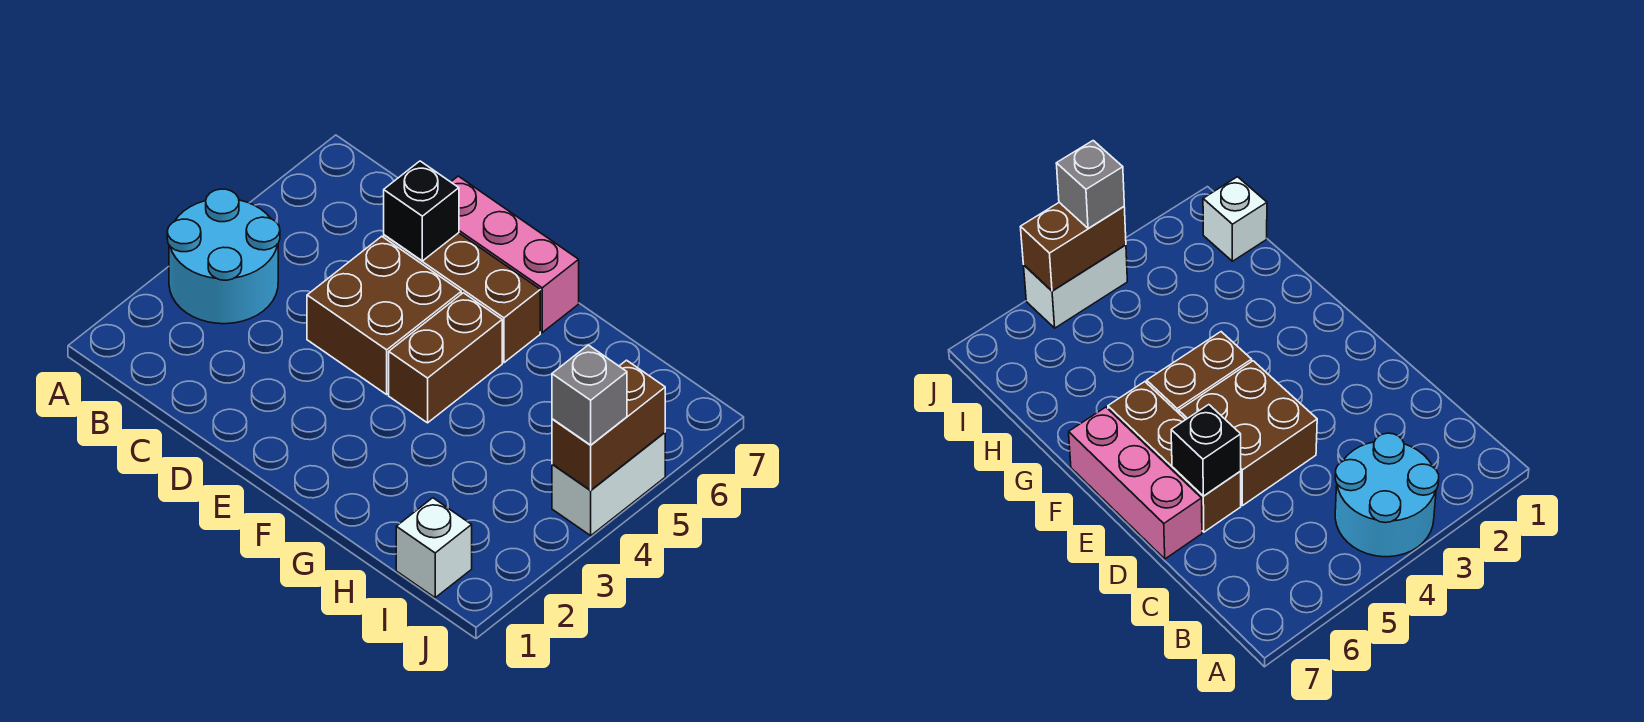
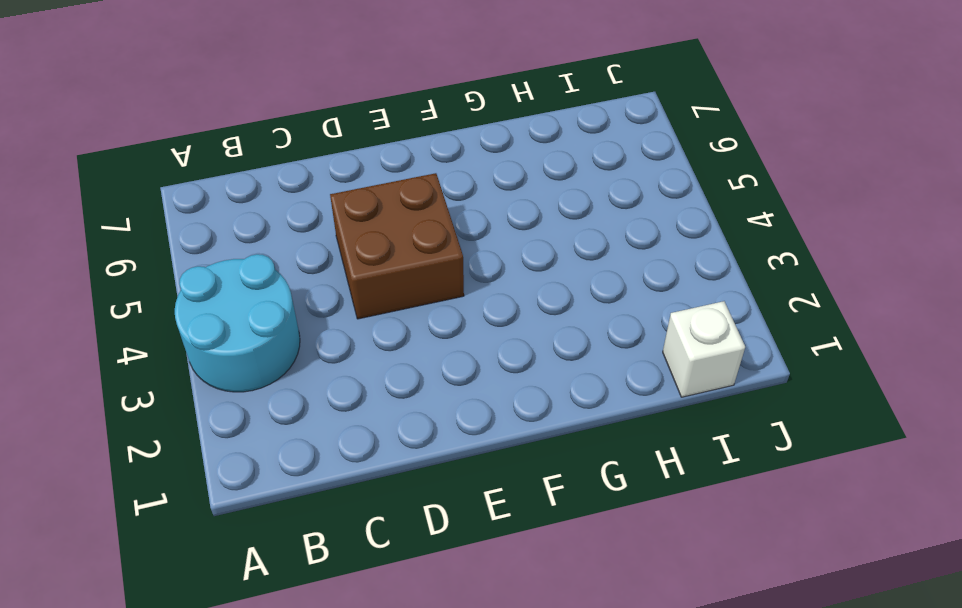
none -> brown brick D6:F6 level 1
none -> pink brick D7:F7 level 1

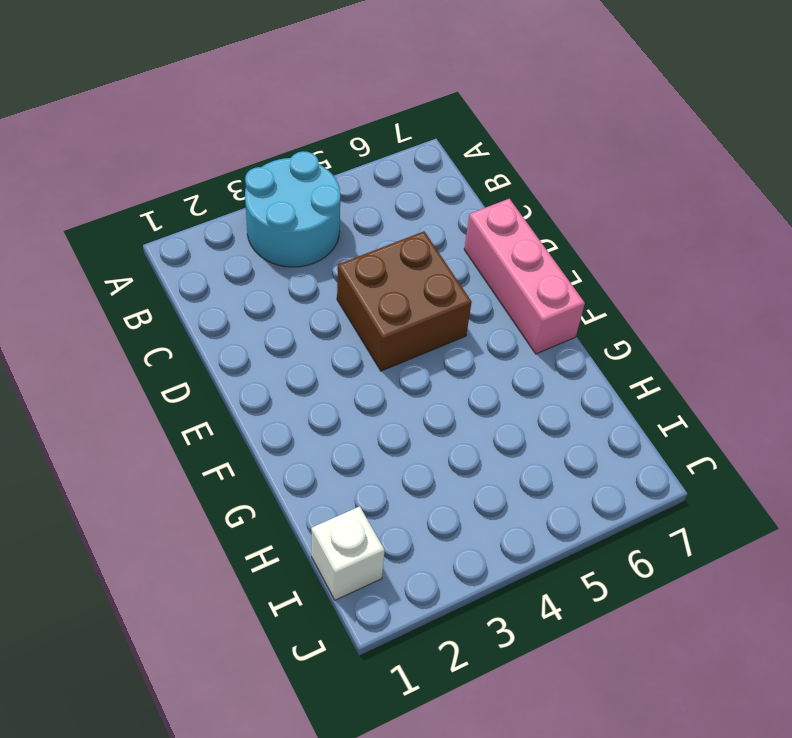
none -> brown brick D6:F6 level 1
none -> brown brick F4:F5 level 1

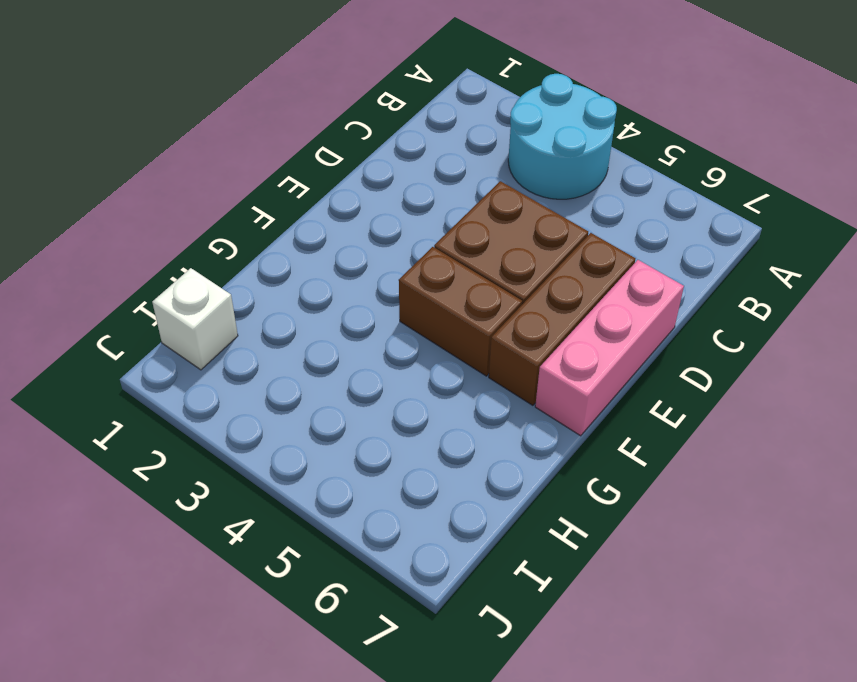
none -> white brick J4:J5 level 1
none -> black brick D6 level 2

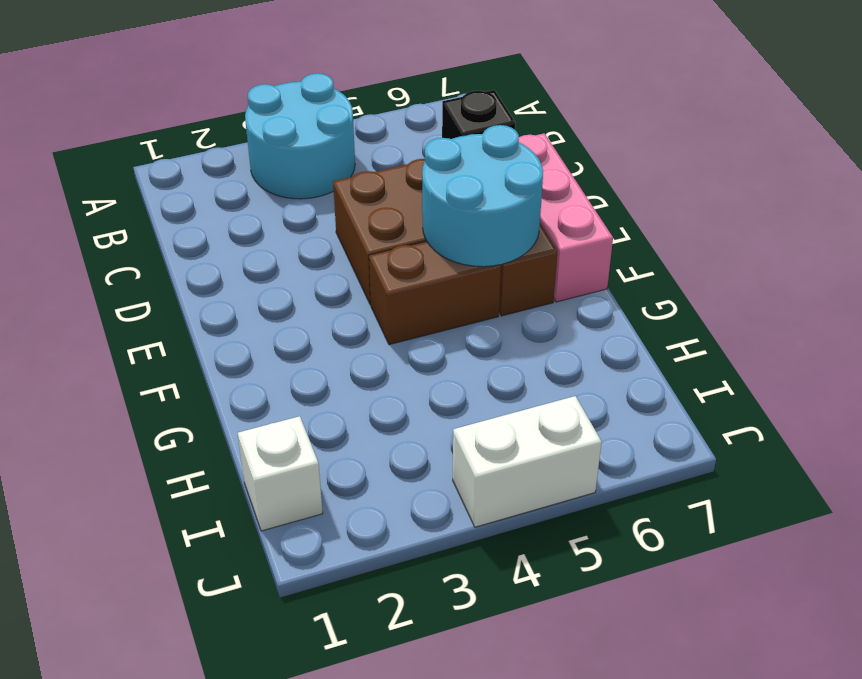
cyan round brick E5:F6 level 2 -> none
none -> brown brick J4:J5 level 2
none -> grey brick J4 level 3

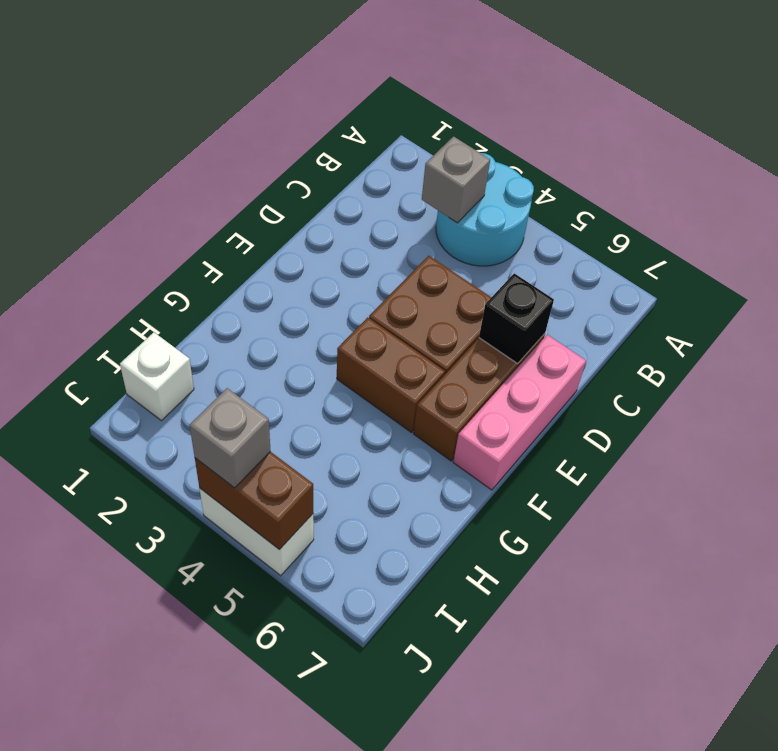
grey brick B3 level 2 -> none

